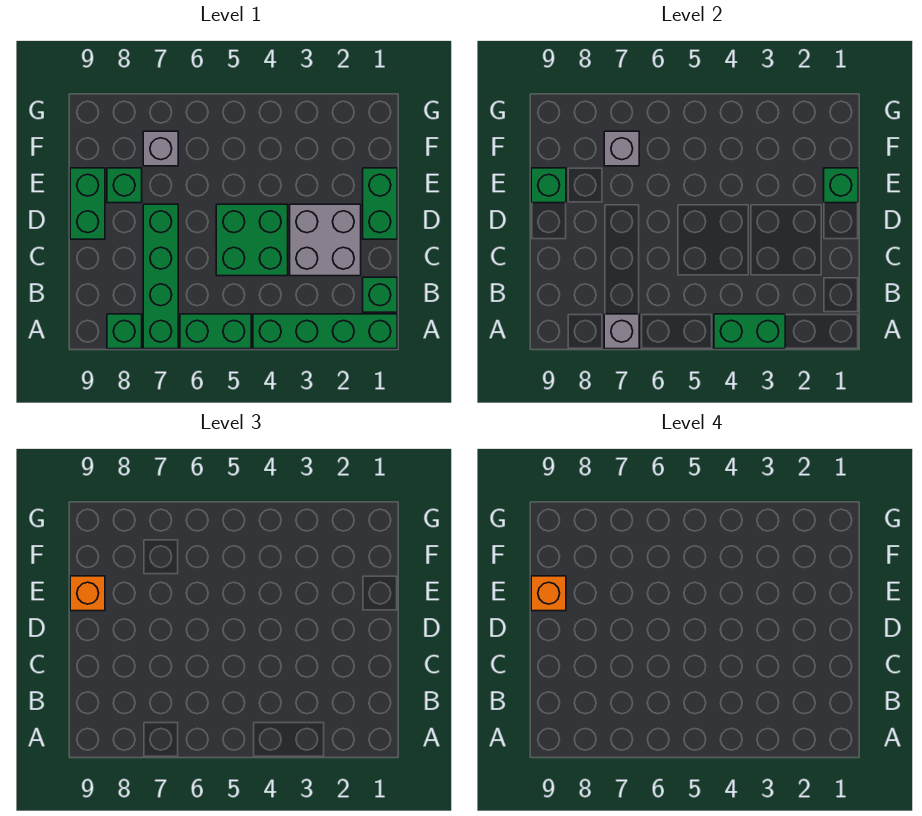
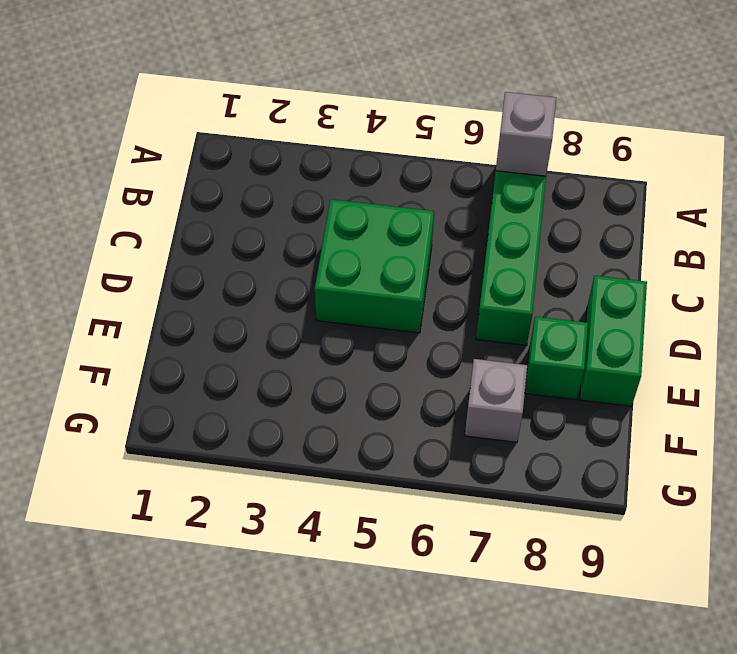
none -> green brick A1:A4 level 1
none -> green brick A5:A6 level 1
none -> green brick A8 level 1

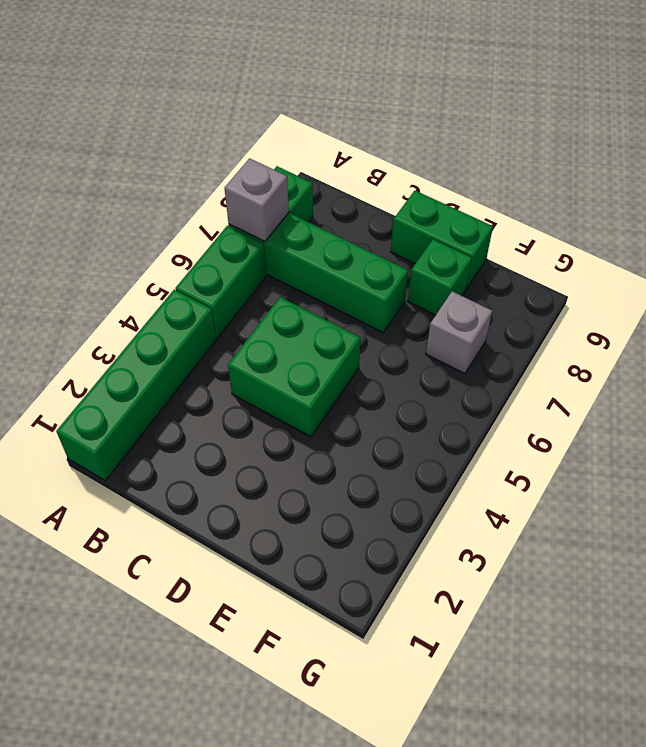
none -> green brick B1 level 1
none -> grey brick C2:D3 level 1
none -> green brick D1:E1 level 1

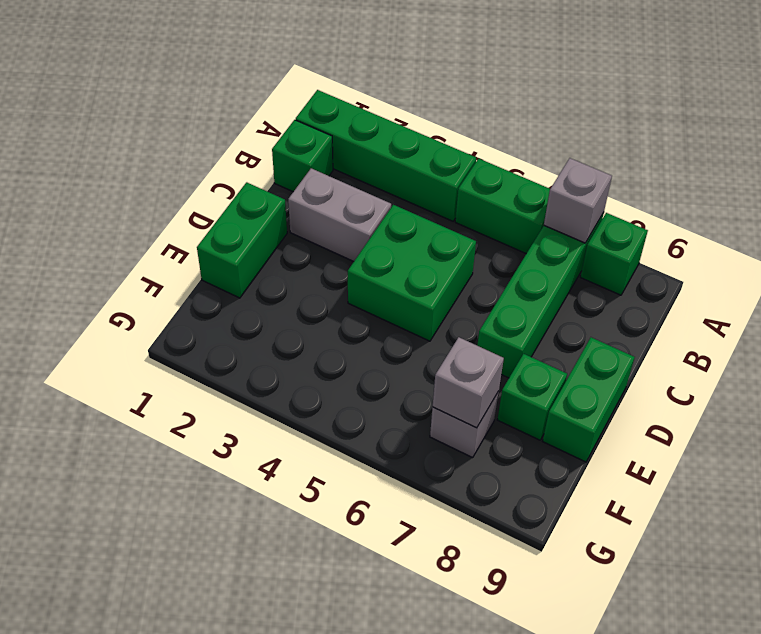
grey brick C2:C3 level 1 -> grey brick C2:D3 level 1
none -> green brick A3:A4 level 2
none -> green brick E1 level 2
none -> green brick E9 level 2

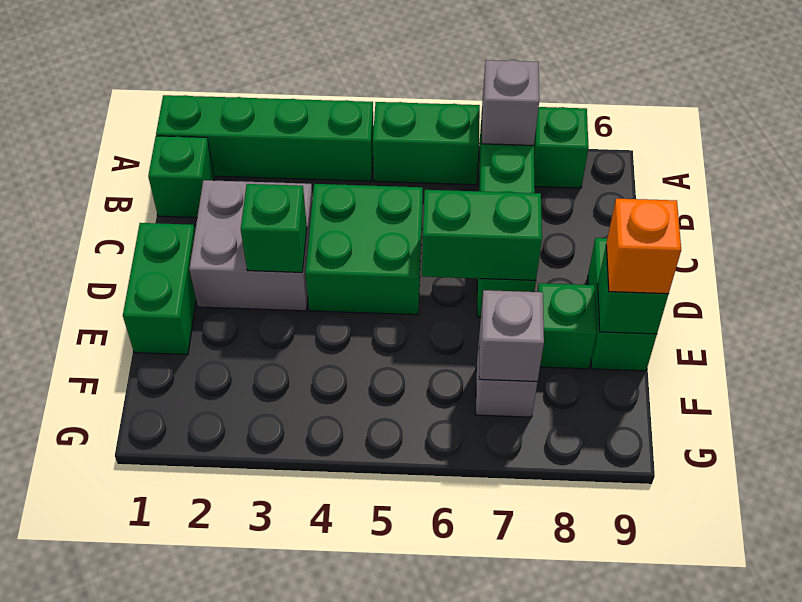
green brick D3 level 2 -> green brick E1 level 2
green brick D6:D7 level 2 -> green brick A3:A4 level 2
none -> orange brick E9 level 4

